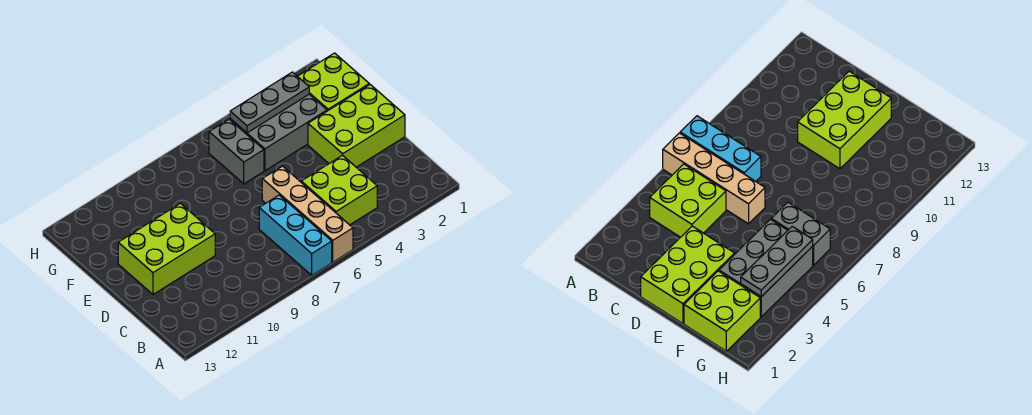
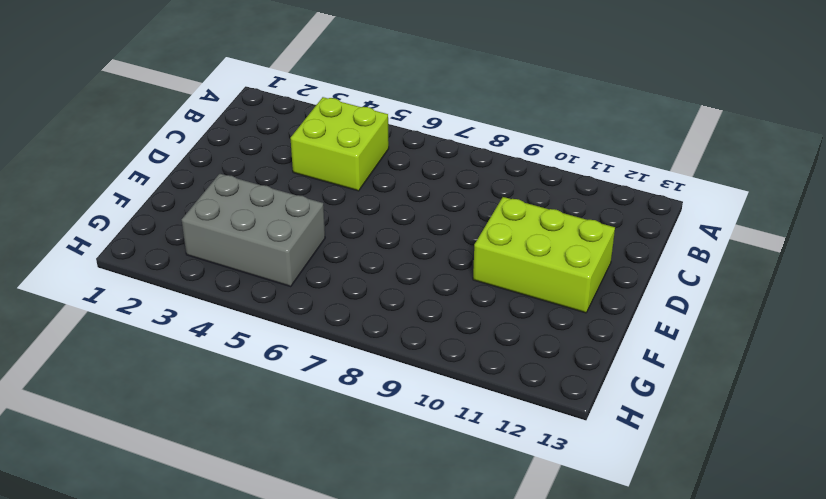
none -> tan brick A6:D6 level 1
none -> cyan brick A7:C7 level 1

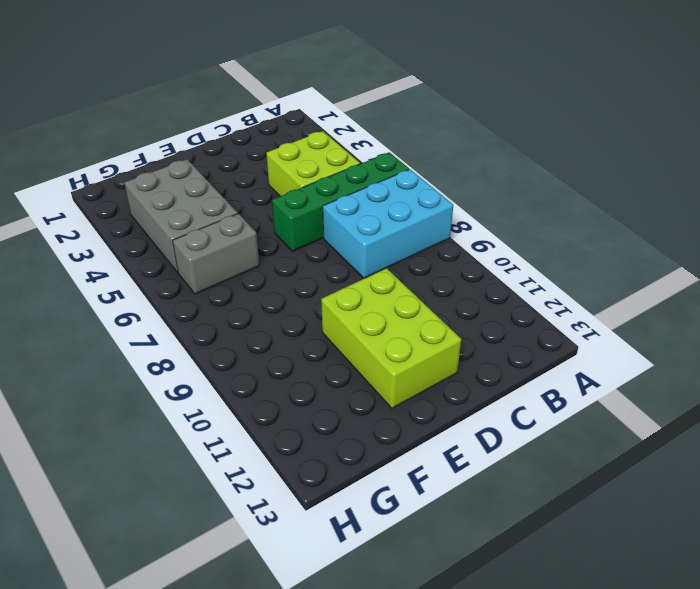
green brick A6:D6 level 1 -> tan brick A6:D6 level 1
cyan brick A7:C8 level 1 -> cyan brick A7:C7 level 1
none -> lime brick D1:E3 level 1
none -> lime brick F1:G2 level 1

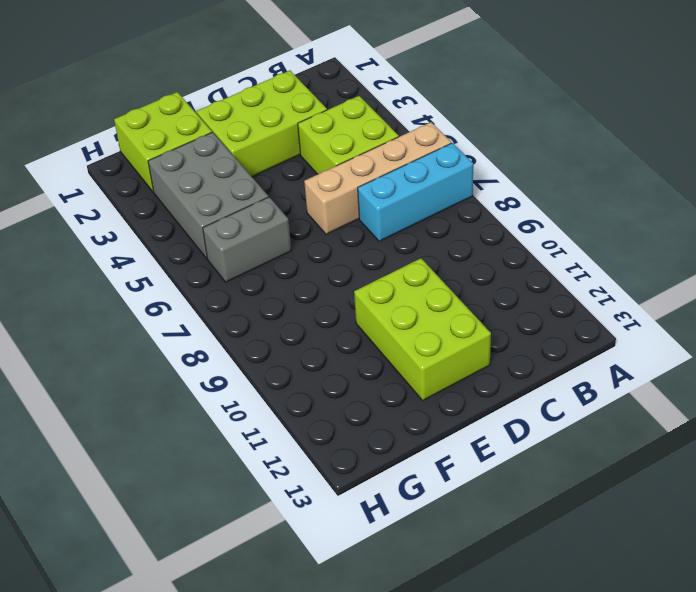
lime brick C2:E3 level 1 -> lime brick D1:E3 level 1
none -> grey plate G3:G5 level 2

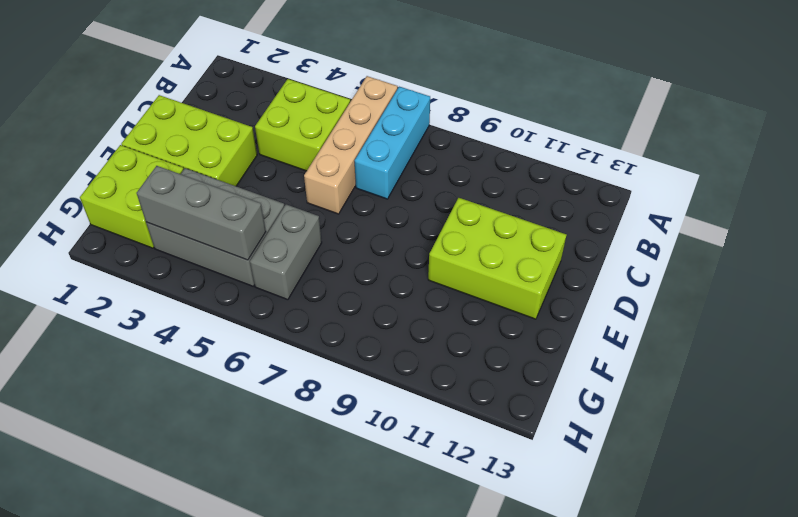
grey brick G3:G5 level 2 -> grey plate G3:G5 level 2

